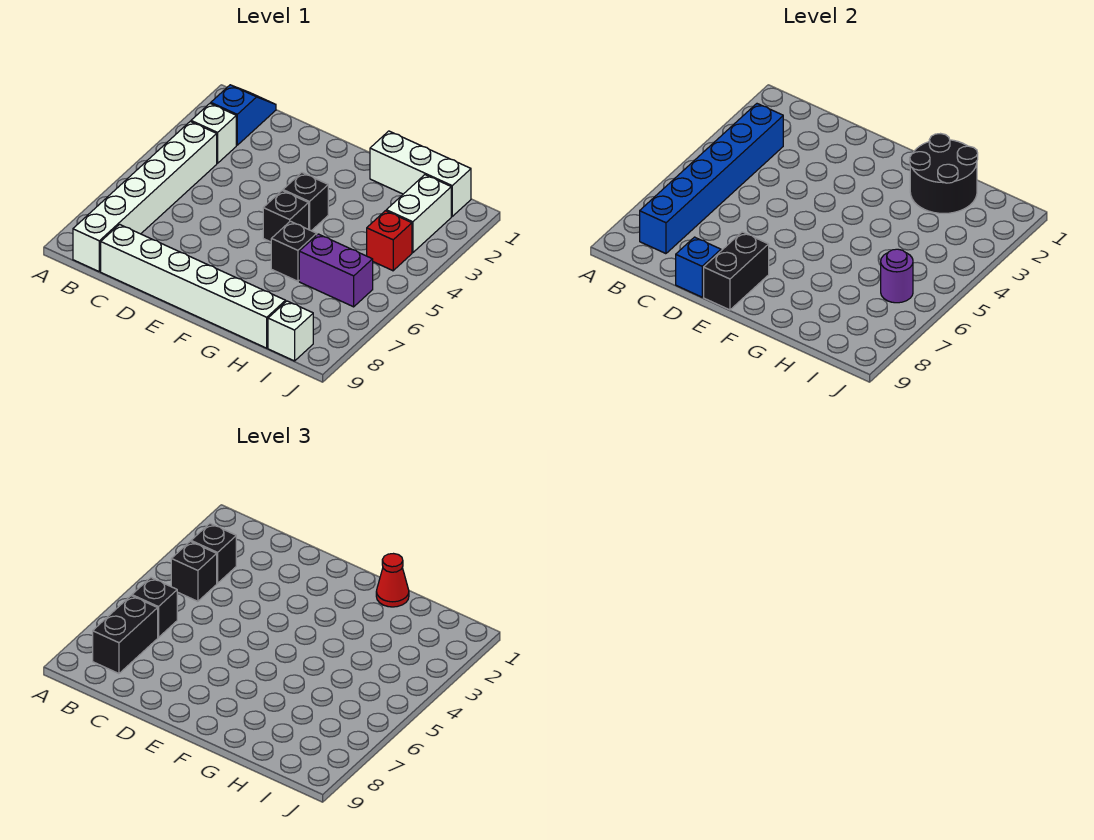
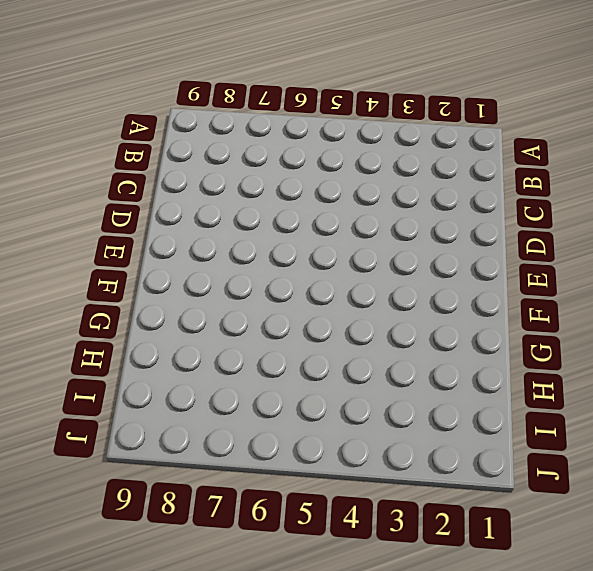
none -> blue slope B1:B2 level 1 top 2
none -> white brick B3 level 1
none -> white brick B4:B9 level 1

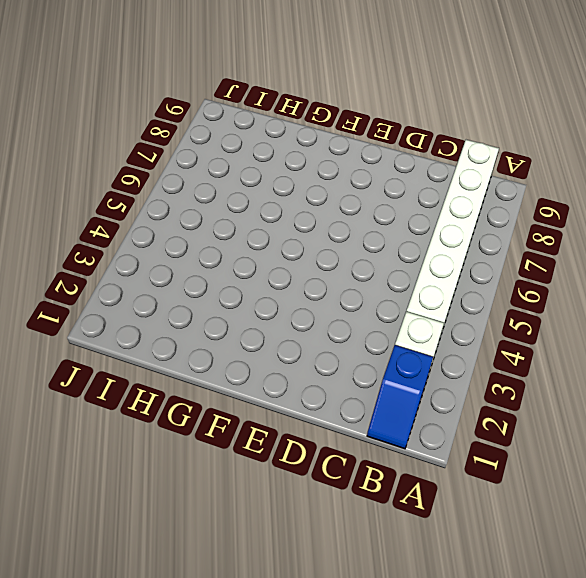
none -> white brick C9:H9 level 1
none -> black brick F4 level 1
none -> black brick F5 level 1

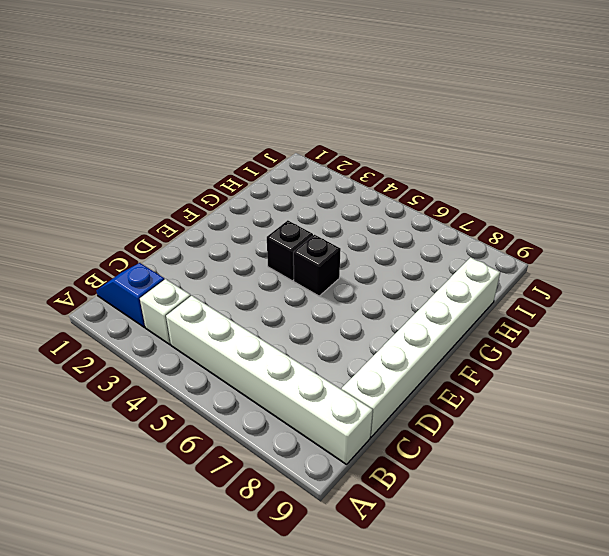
none -> white brick G1:I1 level 1
none -> black brick G6 level 1
none -> purple brick H6:I6 level 1

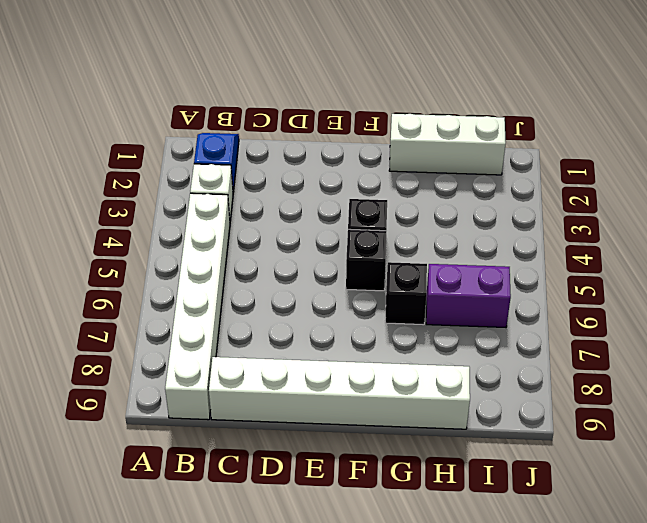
none -> white brick I2:I3 level 1
none -> red brick I4 level 1
none -> white brick I9 level 1

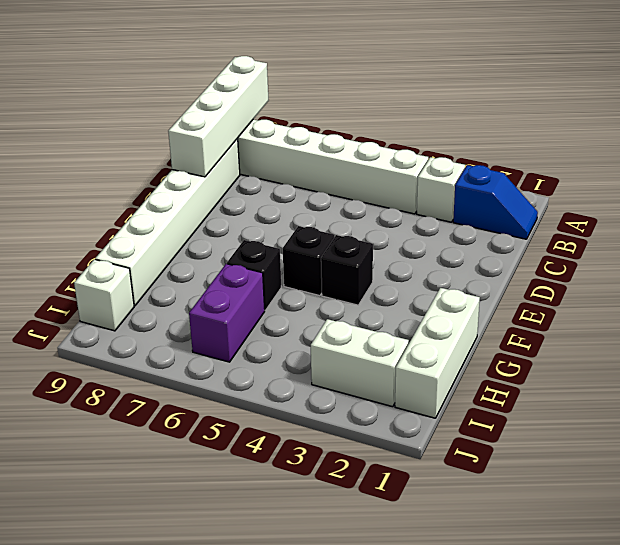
white brick A9:D9 level 2 -> blue brick D9 level 2
none -> red brick I4 level 1
none -> blue brick B3:B8 level 2
none -> black brick E8:E9 level 2

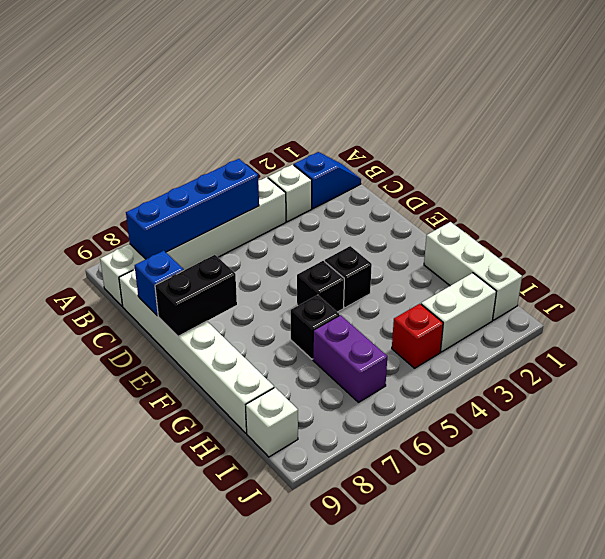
blue brick B5:B8 level 2 -> blue brick B3:B8 level 2
none -> black round brick G1:H2 level 2
none -> purple round brick I6 level 2
none -> black brick B3 level 3

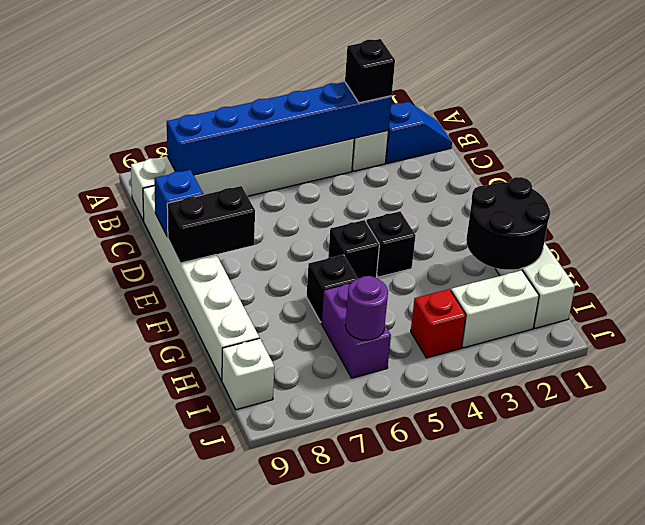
none -> black brick B4 level 3
none -> black brick B6 level 3
none -> black brick B7:B8 level 3

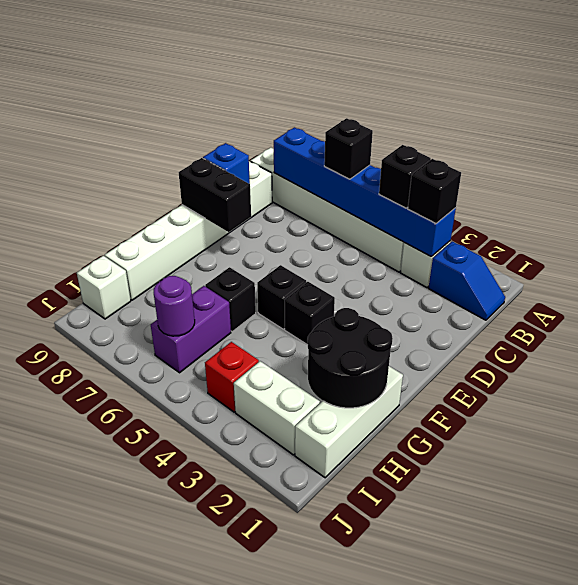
none -> black brick B7:B8 level 3
none -> red cone G1 level 3

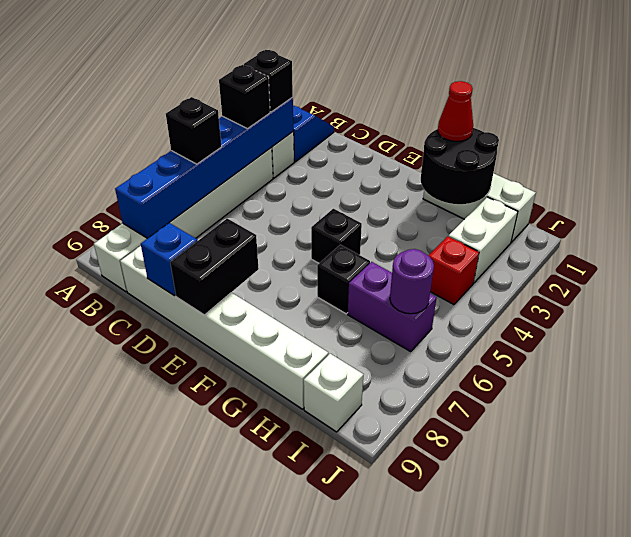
none -> black brick F4 level 1
none -> black brick B7:B8 level 3

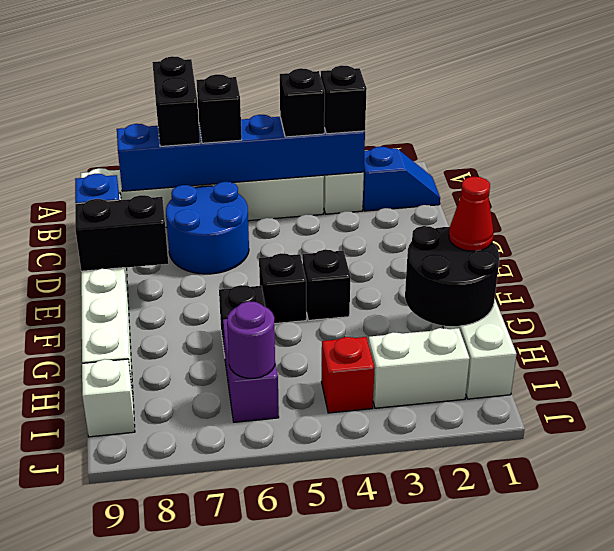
black brick A7:B7 level 3 -> black brick B7:B8 level 3
blue round brick C6:D7 level 1 -> none

